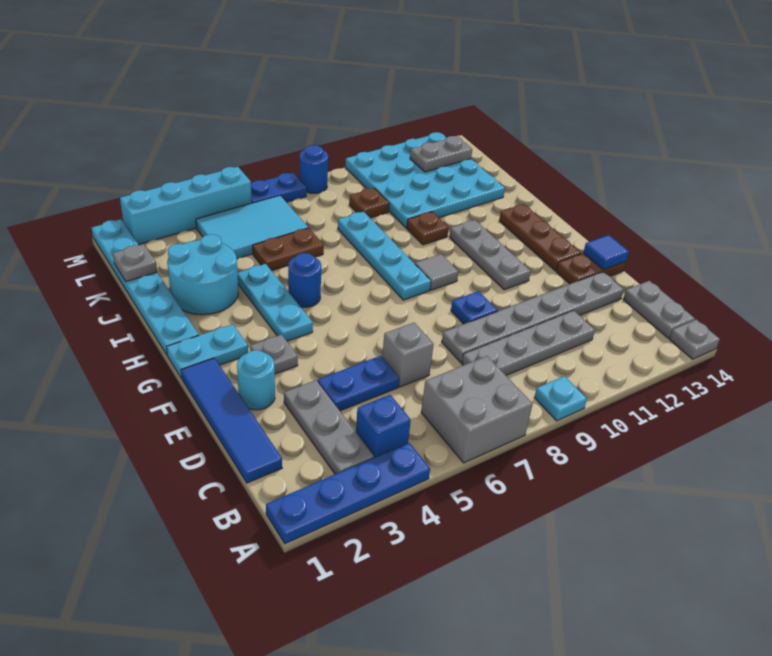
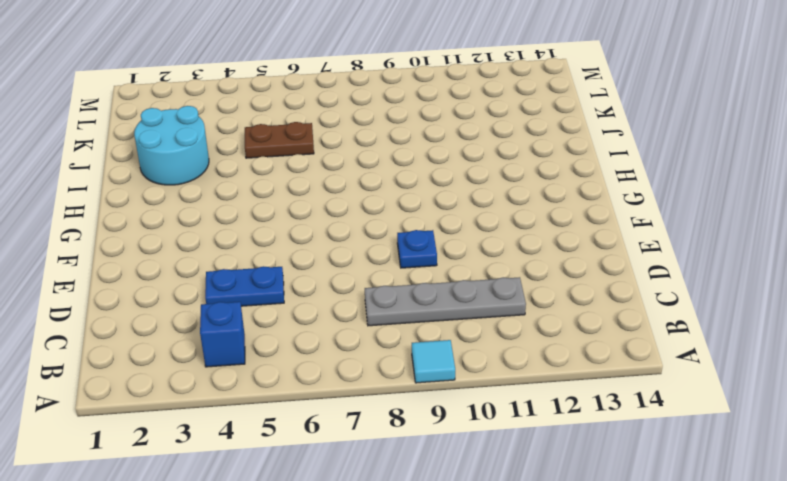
cyan tile A9 level 1 -> cyan plate A9 level 1
none -> blue plate A1:A4 level 1
none -> grey brick A6:B7 level 1
none -> grey plate A14 level 1
none -> grey plate B3:D3 level 1

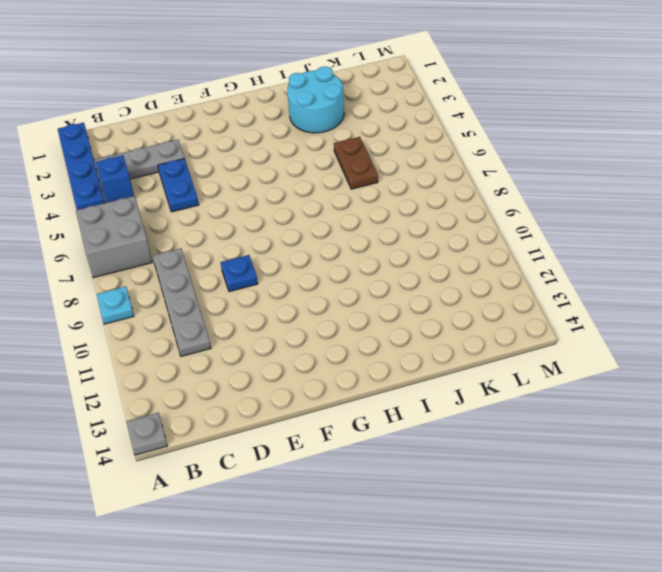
none -> grey plate B14:C14 level 1
none -> blue tile C1:F1 level 1
none -> grey brick D6 level 1
none -> grey plate D8:D13 level 1

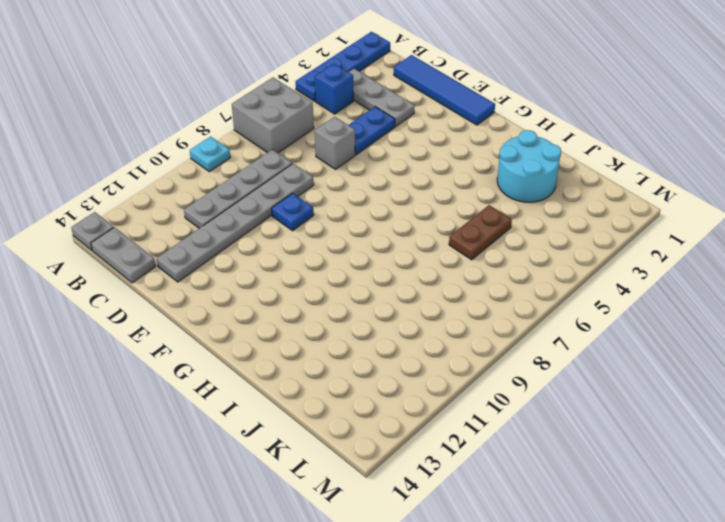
none -> cyan round brick E2 level 1
none -> brown plate E13:E14 level 1
none -> grey plate F3 level 1
none -> grey plate F11:H11 level 1

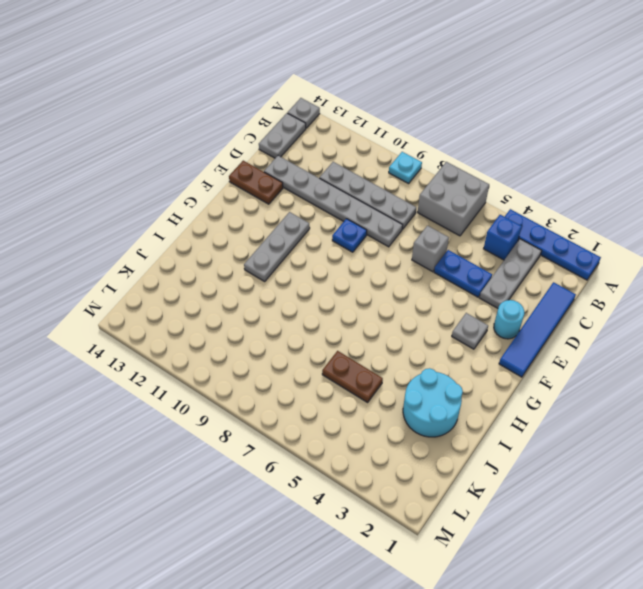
none -> brown plate F13:H13 level 1
none -> cyan plate G1:G2 level 1
none -> cyan plate G4:I4 level 1
none -> cyan plate G8:J8 level 1

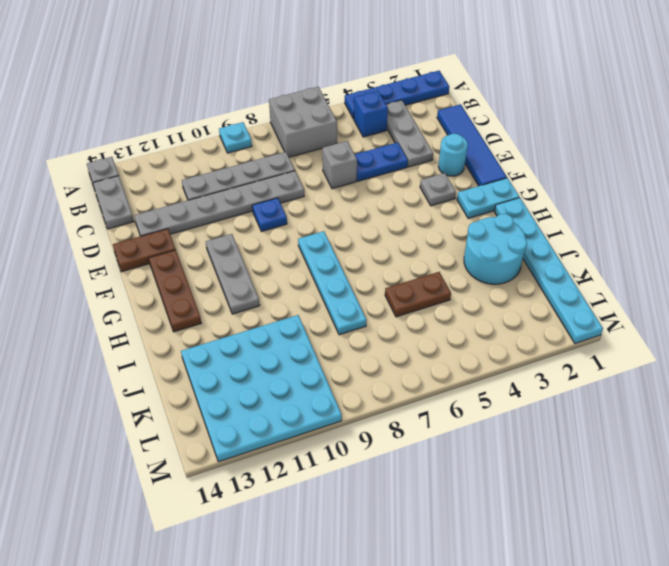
none -> cyan plate G4:I4 level 1
none -> grey tile G9 level 1
none -> blue round brick H5 level 1
none -> brown plate I10 level 1

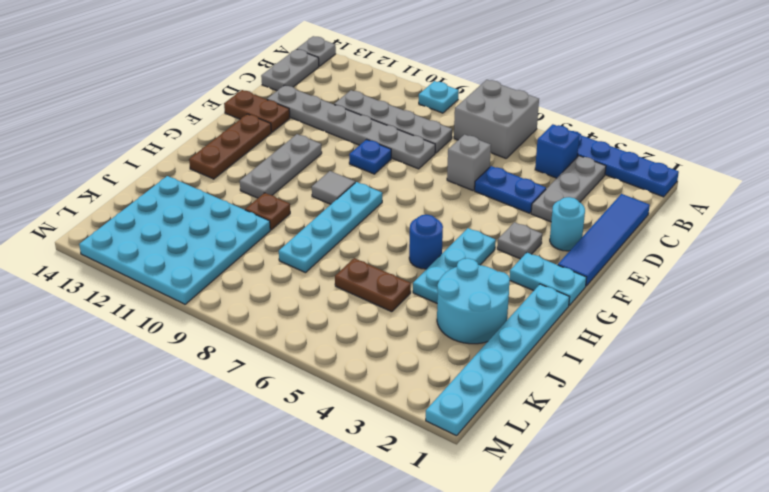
none -> cyan tile K4:L6 level 1
none -> brown plate K9 level 1
none -> cyan brick M2:M5 level 1
none -> blue plate M6:M7 level 1

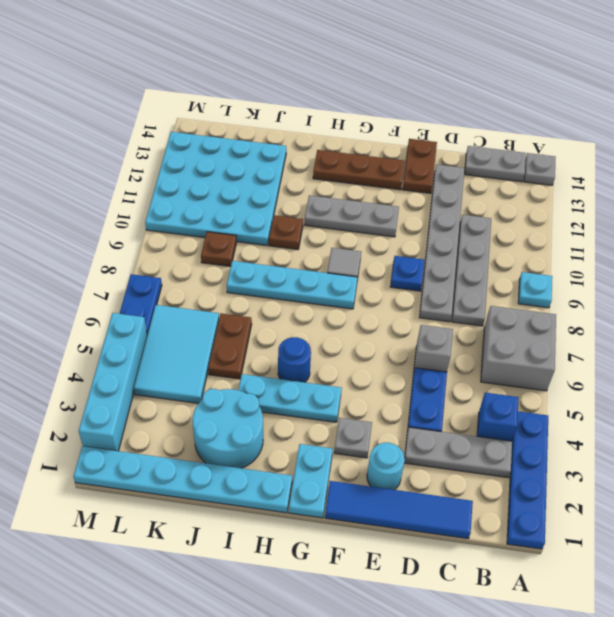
none -> blue round brick M8 level 1
none -> blue tile E14 level 2
none -> grey plate K1 level 2
none -> grey plate L12:L13 level 2

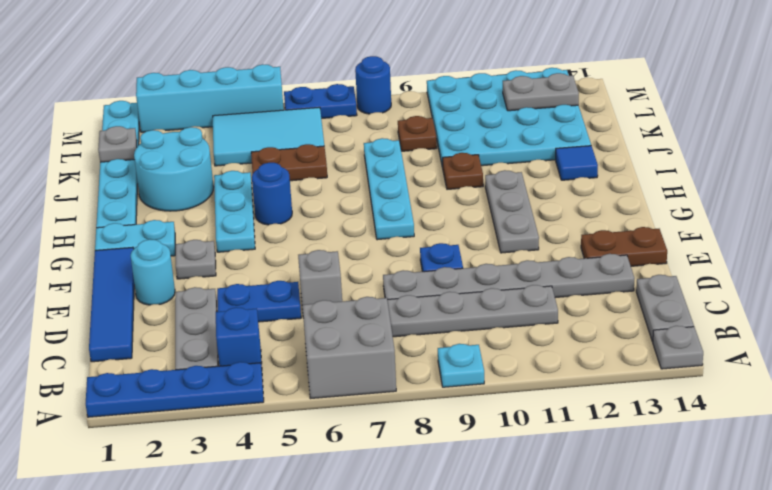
blue tile I13 level 1 -> blue tile E14 level 2
none -> brown plate F13:H13 level 1
none -> grey tile G9 level 1

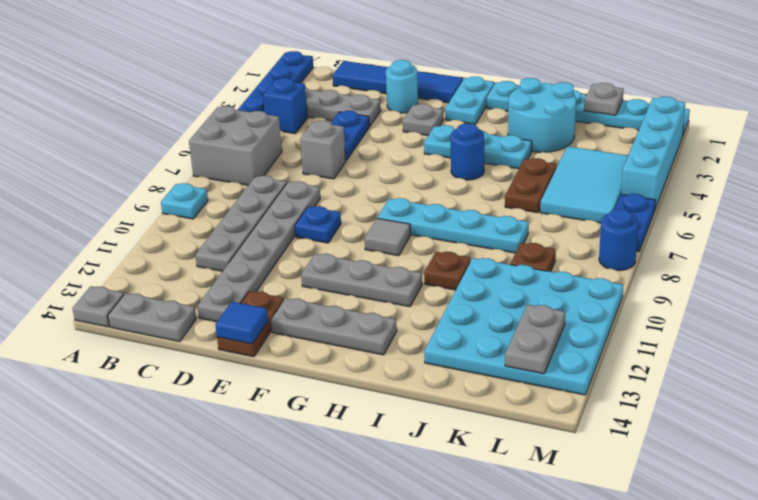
grey plate F13:H13 level 1 -> brown plate F13:H13 level 1

